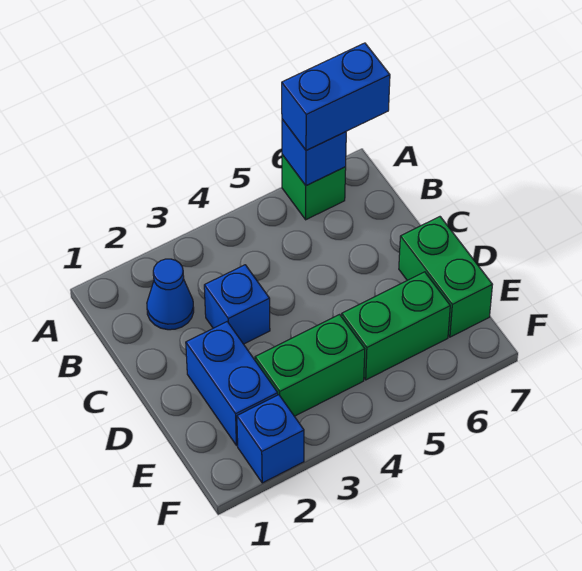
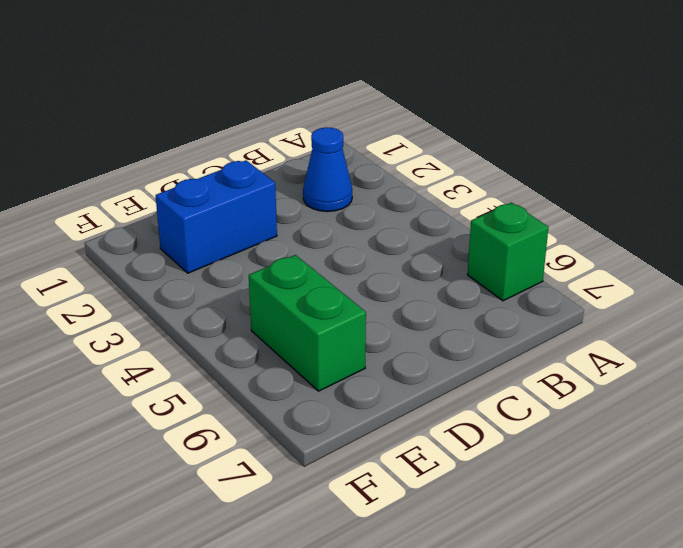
none -> blue brick C3 level 1
none -> green brick D7:E7 level 1

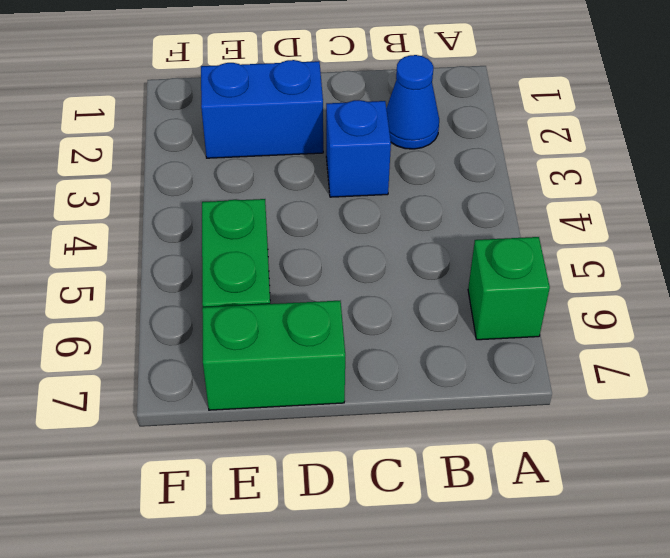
none -> green brick E3:E4 level 1
none -> blue brick F2 level 1

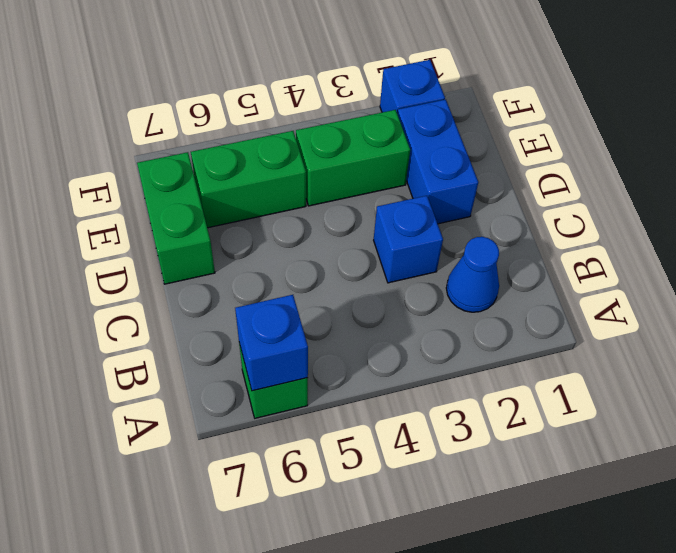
none -> blue brick A6:A7 level 3

